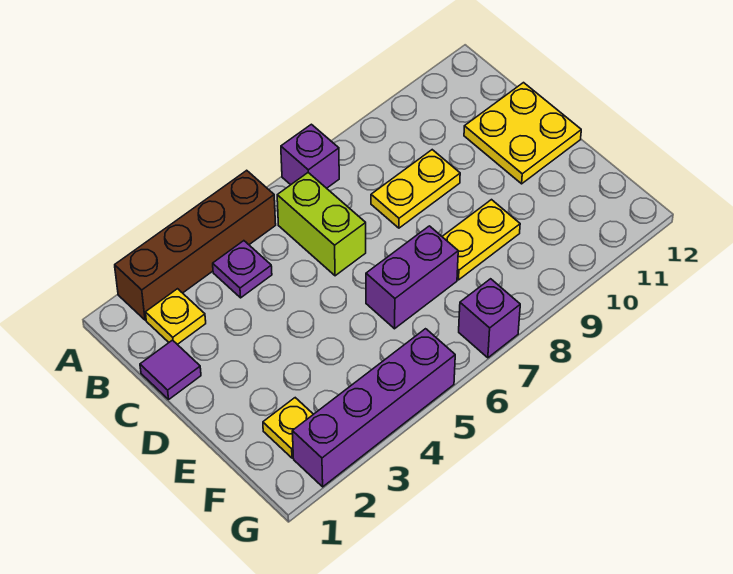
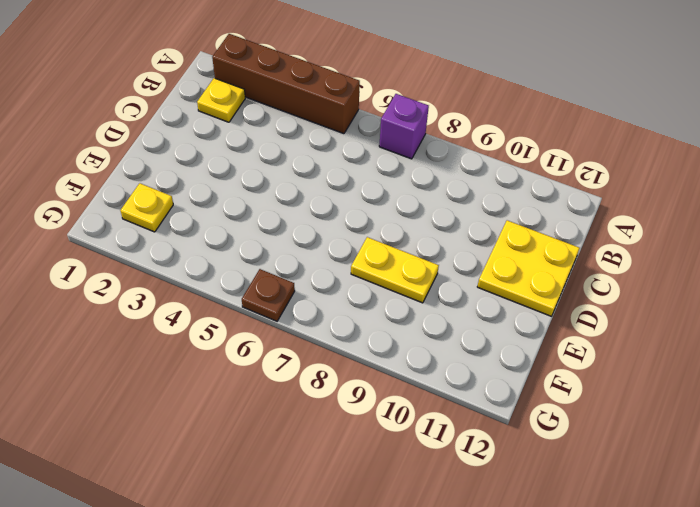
brown plate G6 level 1 -> none
none -> purple plate B4 level 1
none -> lime brick B6:C6 level 1
none -> purple tile C1 level 1

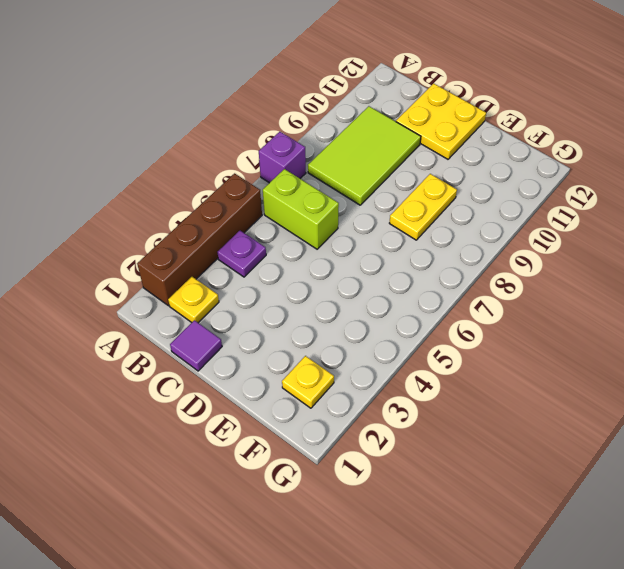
lime tile B8:C10 level 1 -> yellow plate C8:C9 level 1
none -> purple brick E6:E7 level 1
none -> purple brick G2:G5 level 1
none -> purple brick G7 level 1

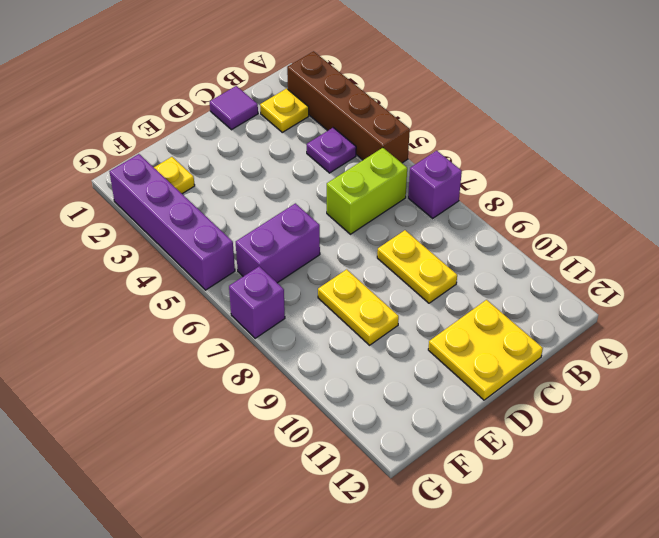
purple brick E6:F6 level 1 -> purple brick E6:E7 level 1

